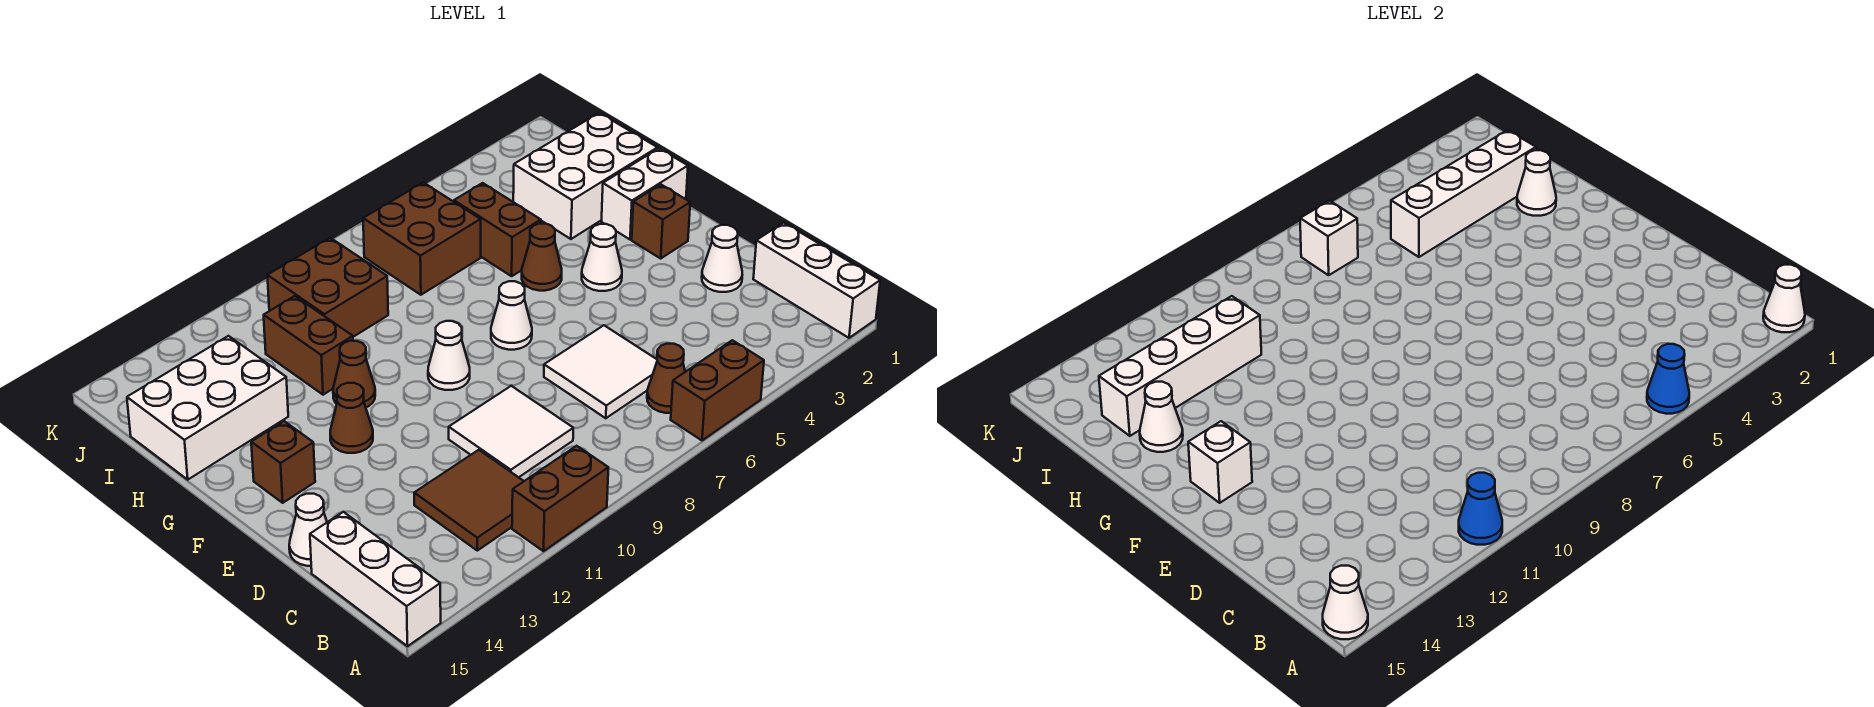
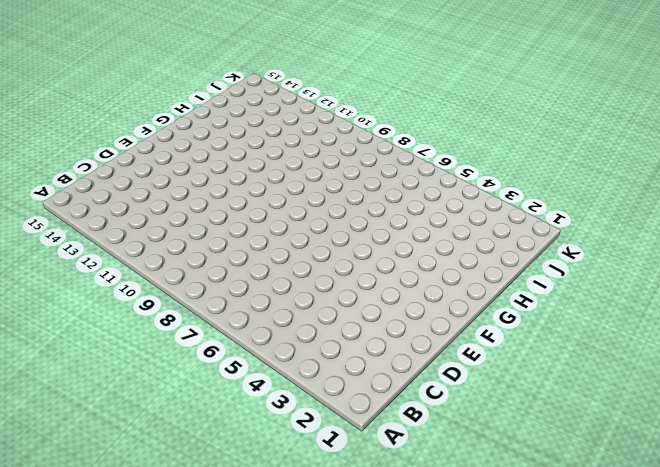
none -> white brick A1:C1 level 1
none -> brown brick A5:A6 level 1
none -> brown brick A10:A11 level 1
none -> white brick A15:C15 level 1

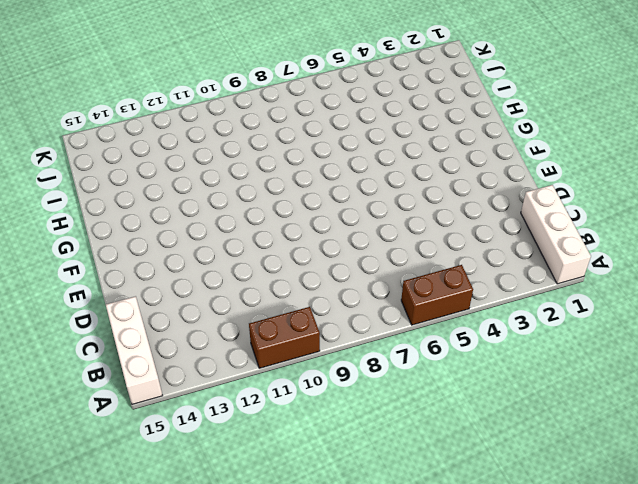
none -> brown cone B6 level 1
none -> brown tile B11:C12 level 1
none -> white tile C6:D7 level 1
none -> white tile C9:D10 level 1

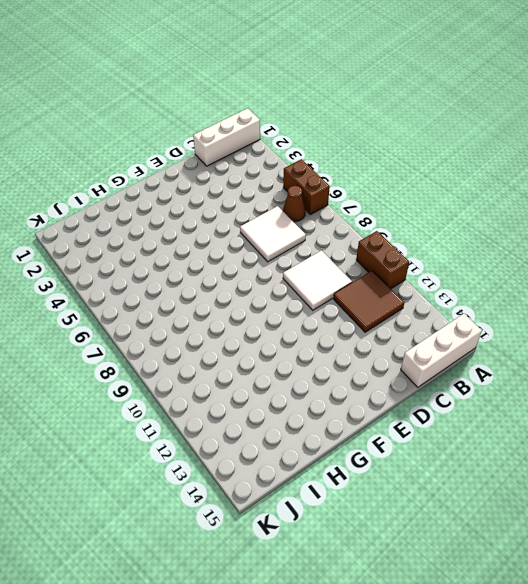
none -> white cone D2 level 1
none -> white cone D15 level 1
none -> brown brick F2 level 1
none -> white cone F4 level 1

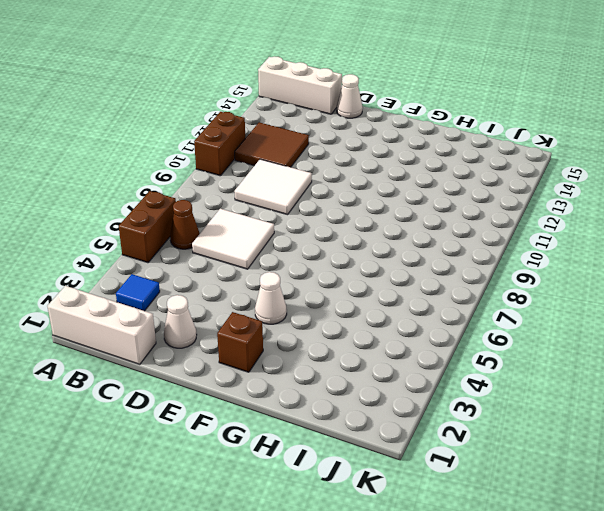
blue tile B3 level 1 -> none
none -> white cone F7 level 1
none -> white cone F9 level 1
none -> brown cone F12 level 1
none -> brown brick F14 level 1

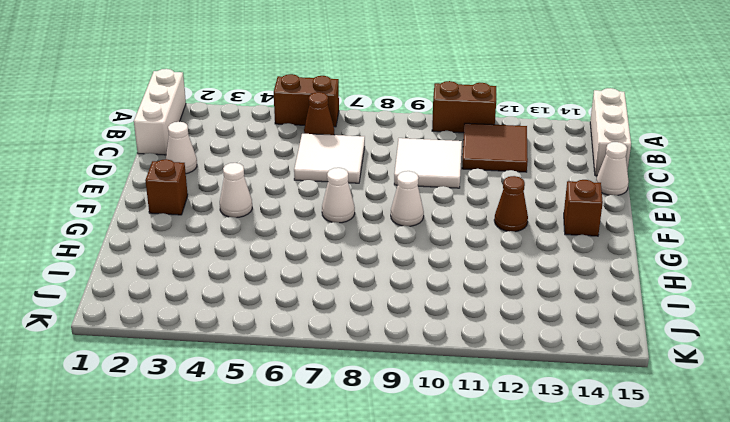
none -> white brick G1:G2 level 1
none -> brown cone G5 level 1
none -> brown cone G11 level 1
none -> white brick H1:I3 level 1

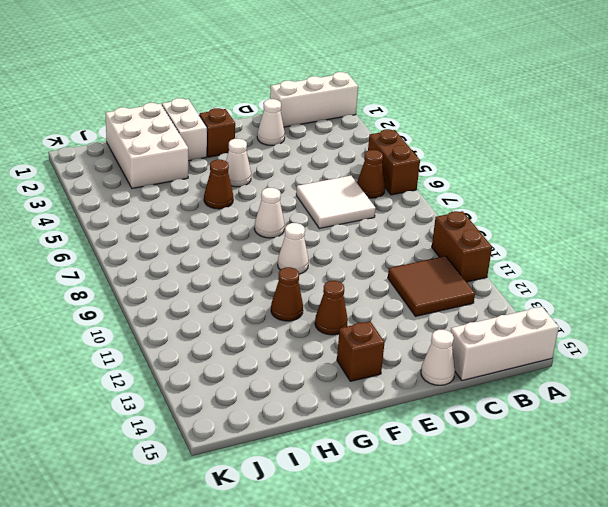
none -> white tile C9:D10 level 1
none -> brown brick H5:I5 level 1
none -> brown brick H11:I11 level 1
none -> white brick H13:I15 level 1

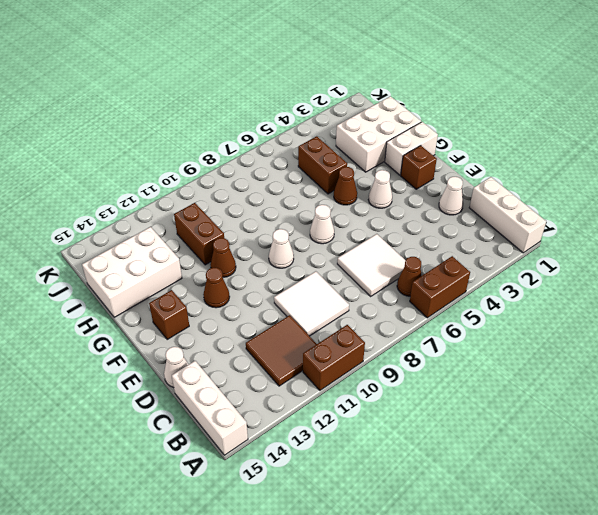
none -> brown brick I6:J7 level 1
none -> brown brick I9:J10 level 1
none -> white cone A1 level 2
none -> blue cone A5 level 2

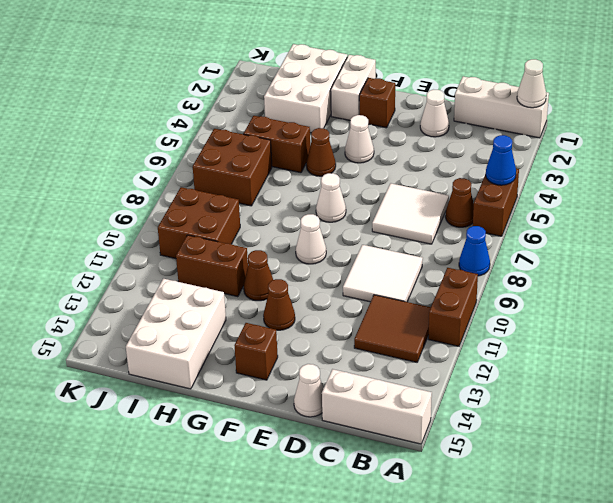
blue cone A8 level 1 -> blue cone A11 level 2
none -> white cone A15 level 2
none -> white brick F14 level 2
none -> white cone H2 level 2
none -> white cone H14 level 2

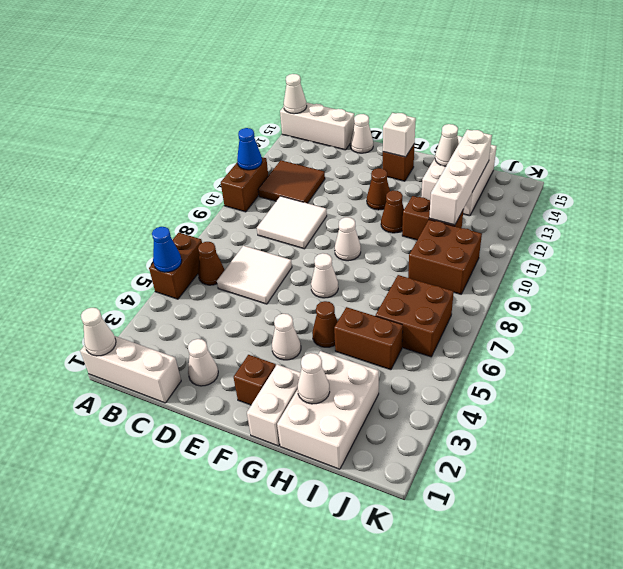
none -> white brick I2:I5 level 2
none -> white brick J7 level 2

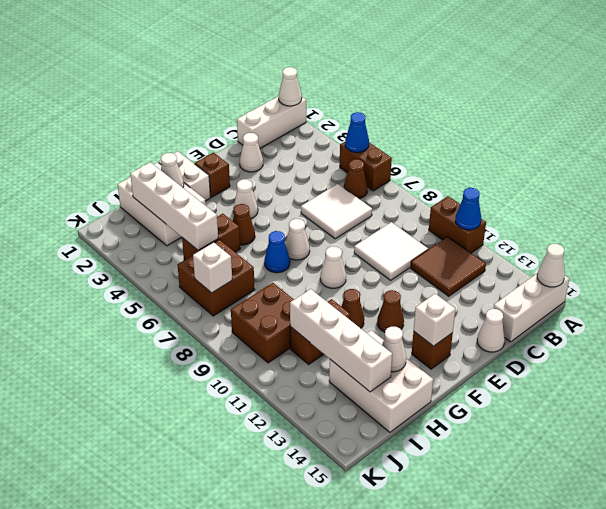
blue cone G7 level 1 -> none

